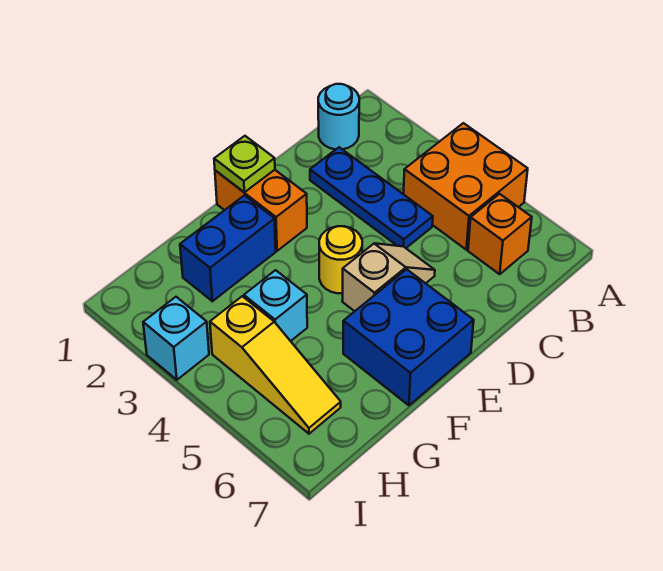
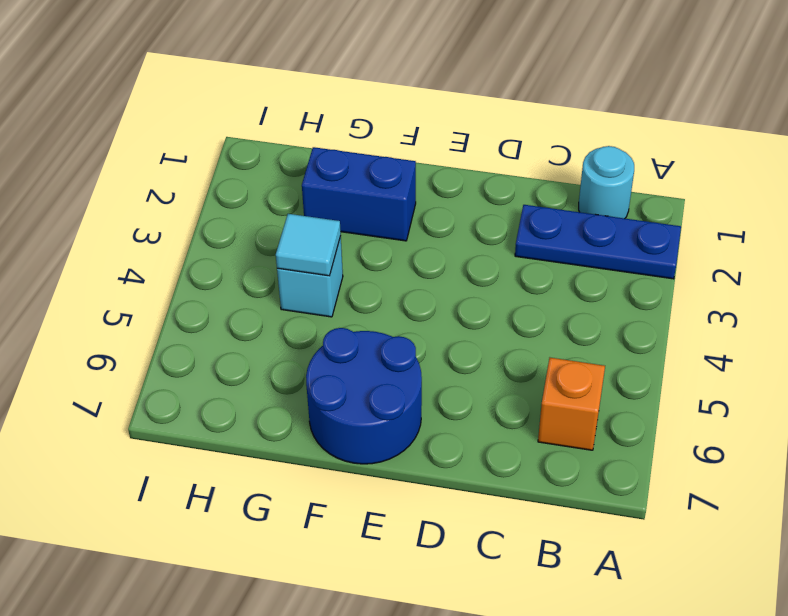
blue plate A2:C2 level 1 -> blue plate C2:C4 level 1
blue round brick E6:F7 level 1 -> blue brick E6:F7 level 1
cyan tile G4 level 2 -> none
none -> orange brick A4:B5 level 1
none -> tan slope D5:E5 level 1 top E
none -> orange brick E1:E2 level 1

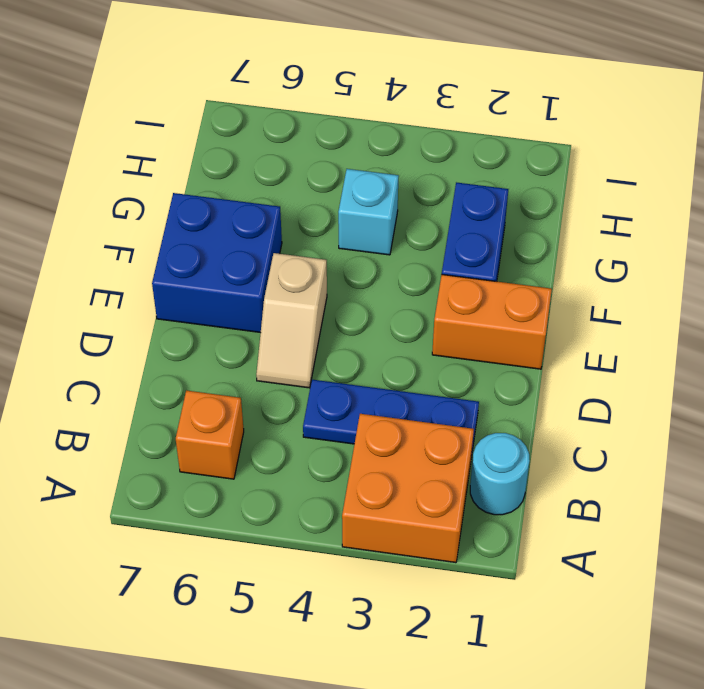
orange brick A2:B3 level 1 -> orange brick A4:B5 level 1
none -> yellow round brick E4 level 1
none -> yellow slope H4:H6 level 1 top 4
none -> cyan brick I3 level 1

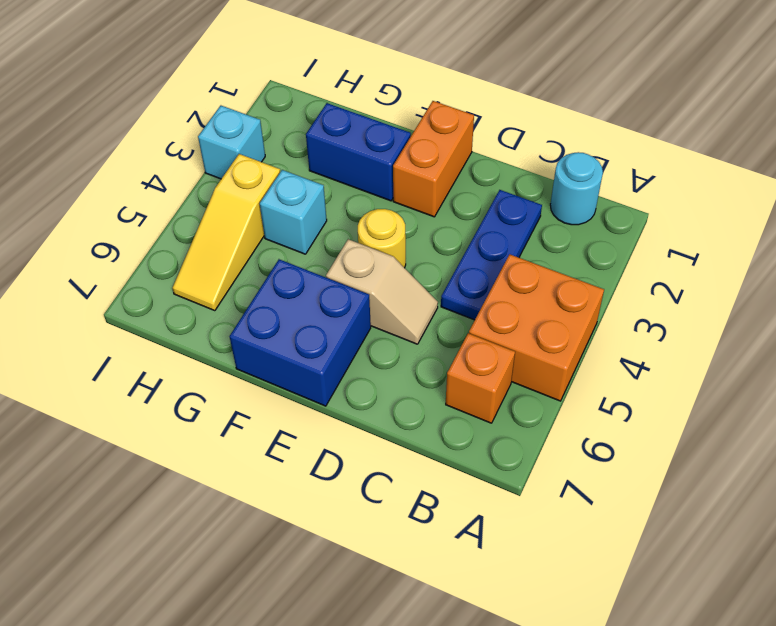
none -> lime plate E1 level 2

